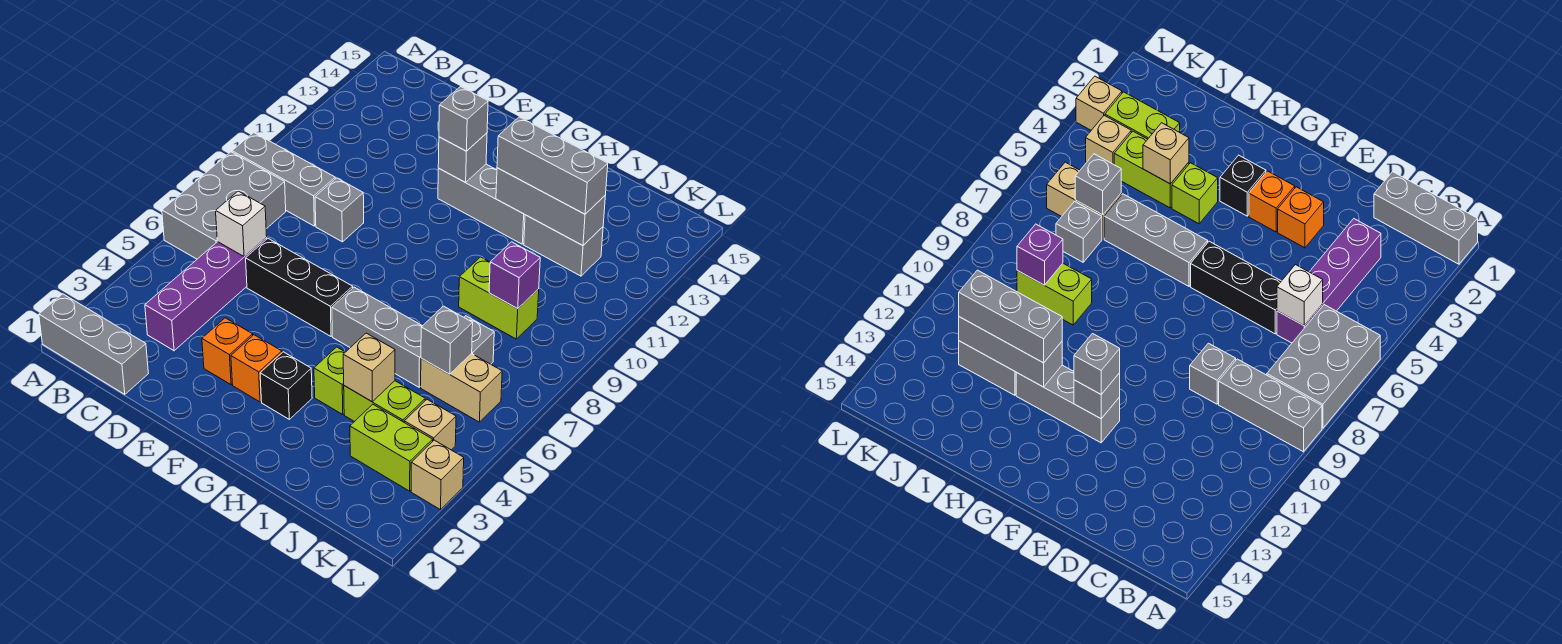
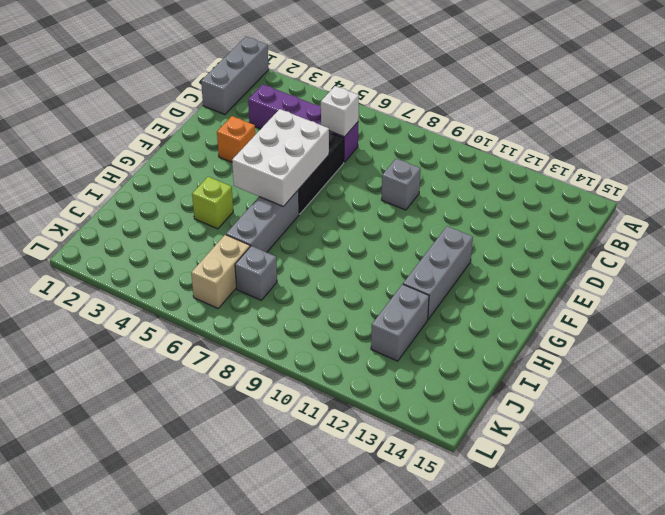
white brick E5:G6 level 2 -> none
none -> grey brick A6:B8 level 1
none -> grey brick A9:C9 level 1
none -> orange brick F3 level 1

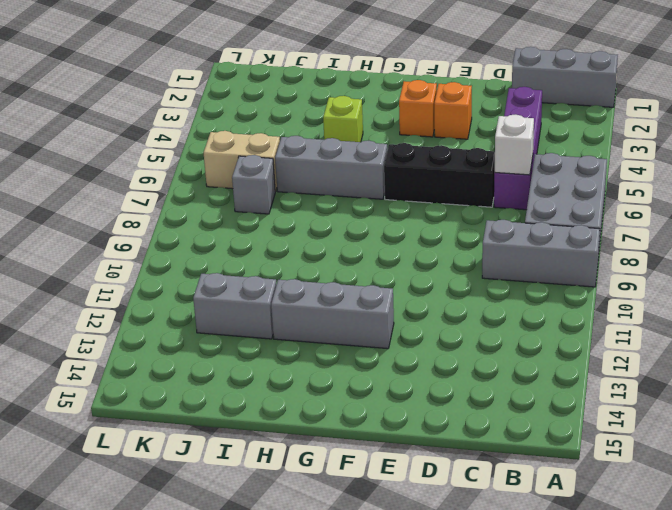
none -> grey brick D9 level 1
none -> black brick G3 level 1
none -> lime brick I4:J4 level 1

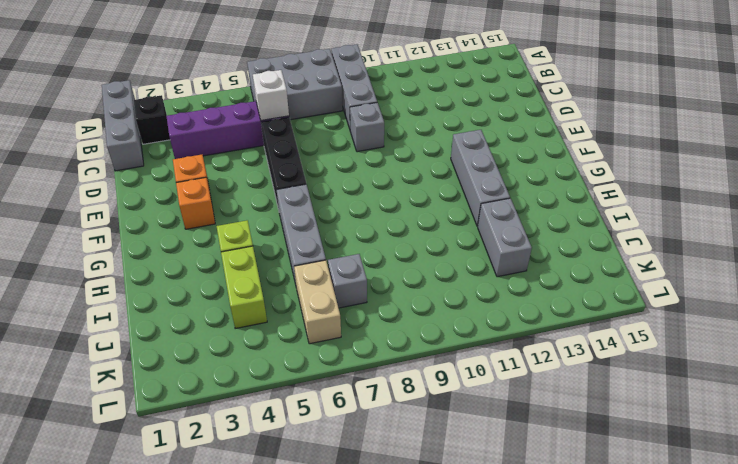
black brick B2 level 1 -> black brick G3 level 1
none -> lime brick I9:J9 level 1
none -> lime brick J3:K3 level 1
none -> tan brick K4 level 1

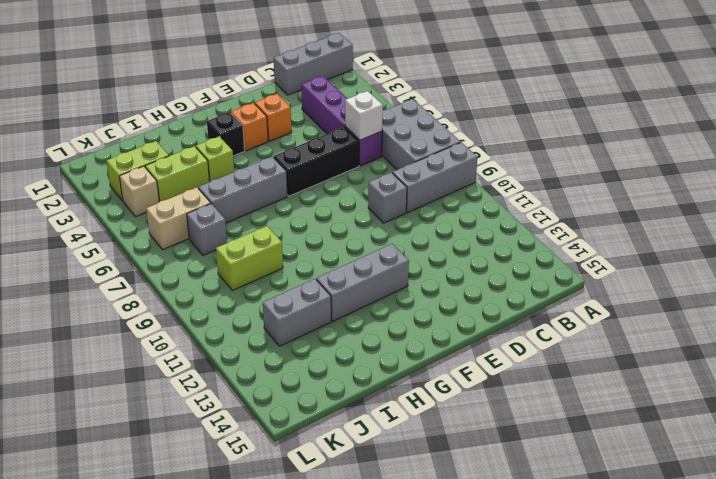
none -> tan brick L3 level 1
none -> grey brick F12 level 2
none -> grey brick H12:J12 level 2

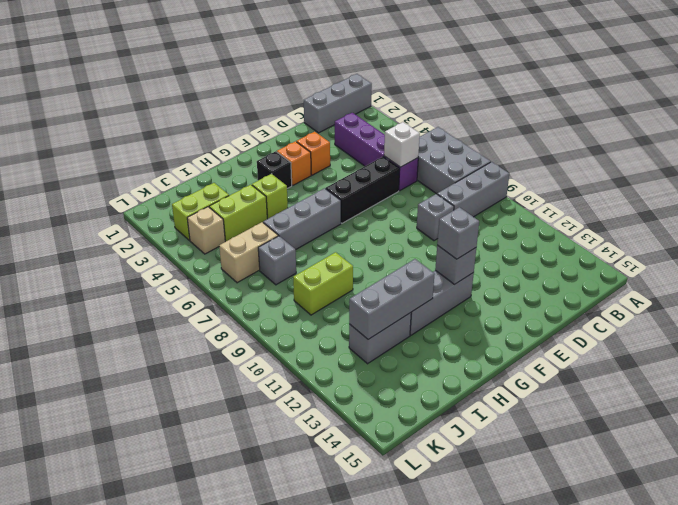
none -> tan brick L3 level 1
none -> tan brick I4 level 2
none -> grey brick J6 level 2

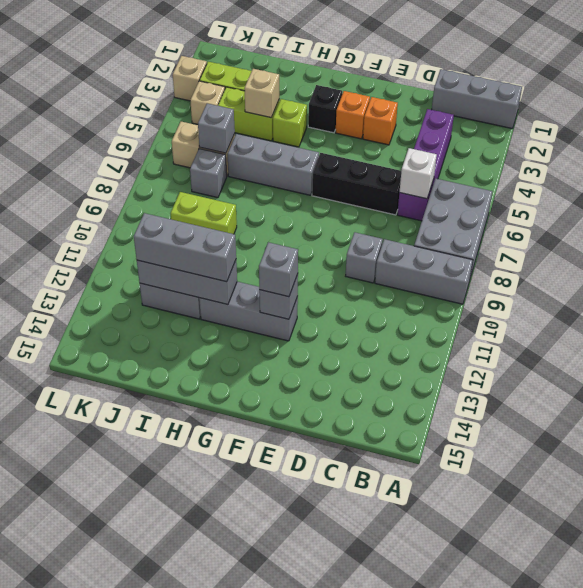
none -> purple brick J9 level 2

